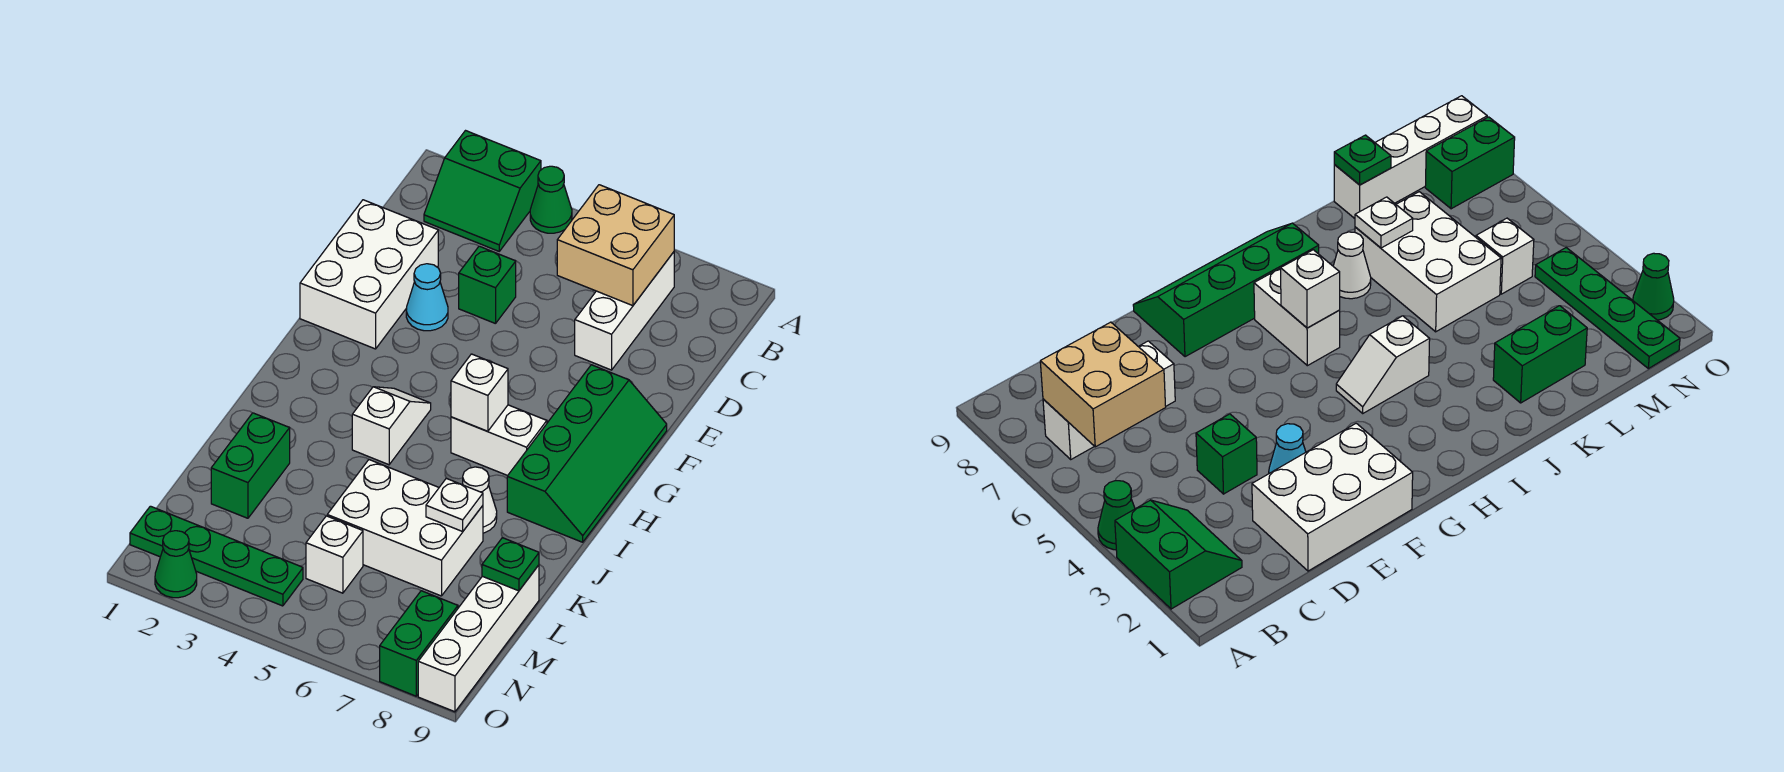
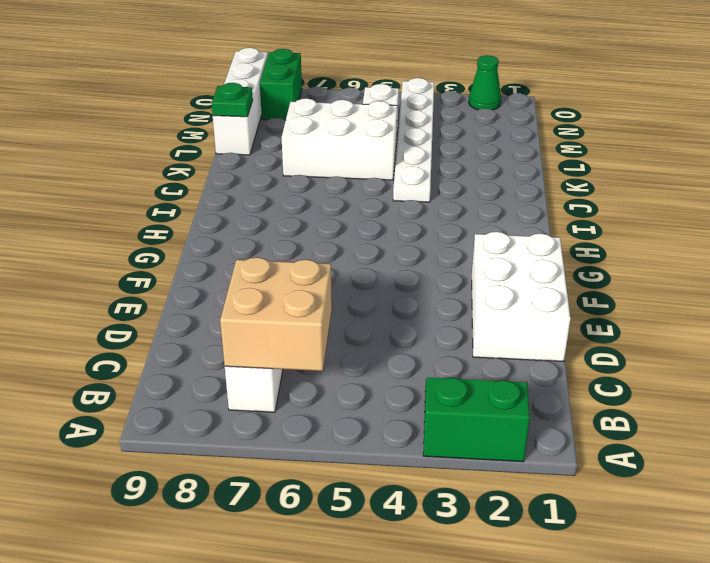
white plate J4:O4 level 1 -> green plate N1:N4 level 1
none -> green cone A4 level 1
none -> green brick D4 level 1
none -> cyan cone E3 level 1

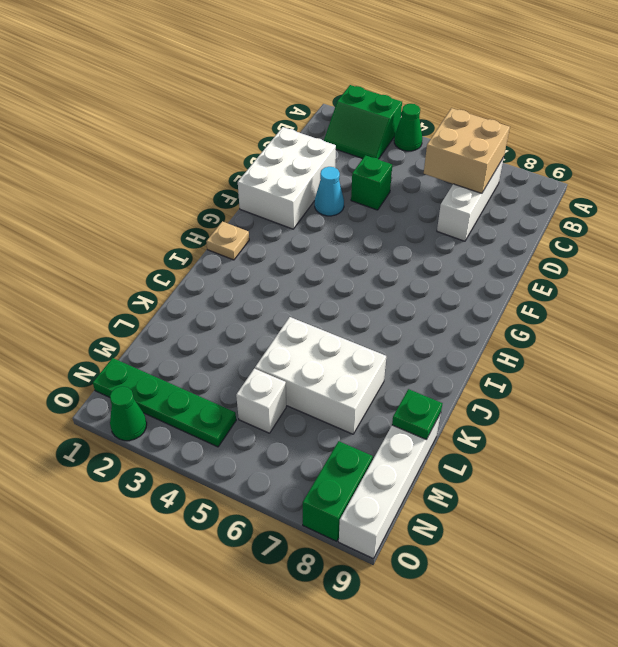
tan plate H1 level 1 -> none
none -> green slope F8:I9 level 1 top 8
none -> white slope H4:I4 level 1 top I
none -> white brick H6:H7 level 1

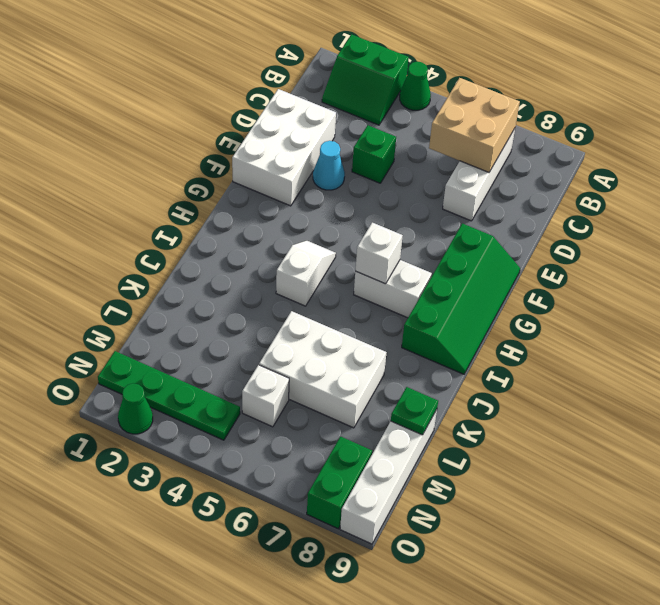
none -> white cone J7 level 1
none -> green brick K2:L2 level 1
none -> white plate K7 level 2

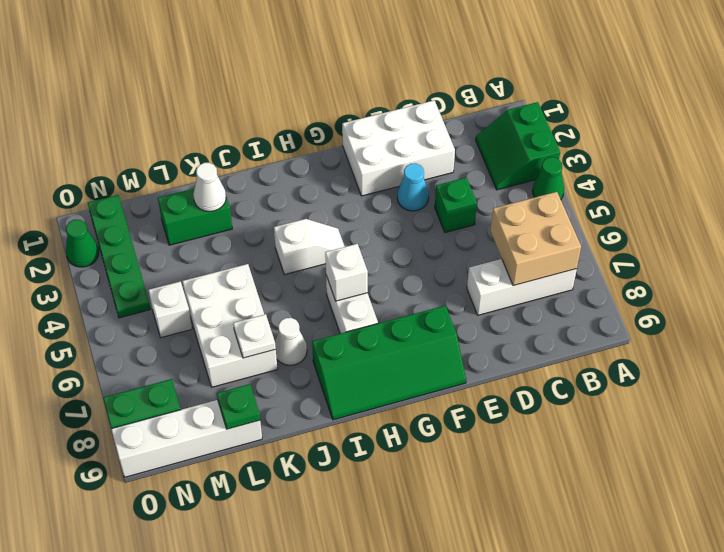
white cone K2 level 2 -> none

